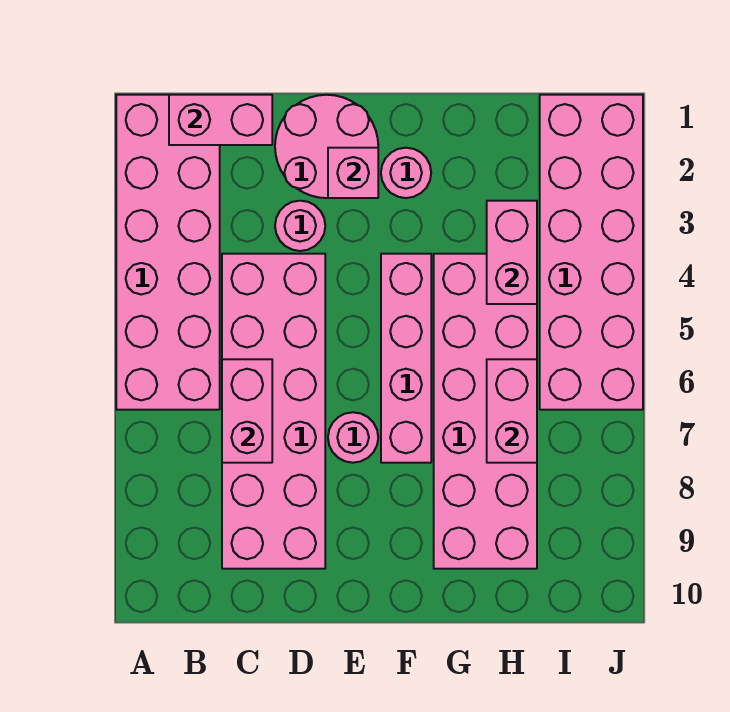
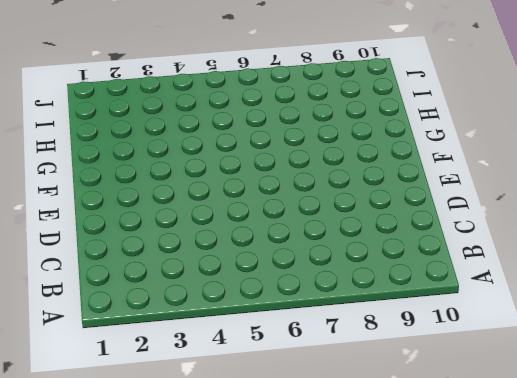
none -> pink brick A1:B6 level 1
none -> pink brick C4:D9 level 1
none -> pink round brick D1:E2 level 1

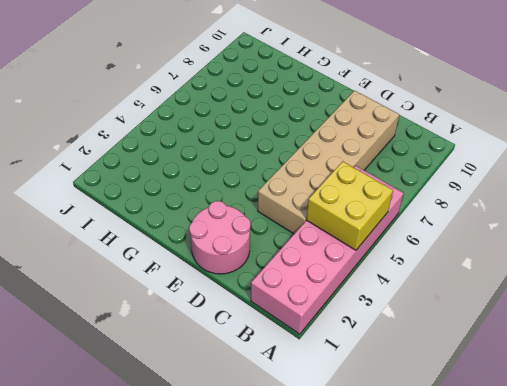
yellow brick A4:B5 level 2 -> none
tan brick C4:D9 level 1 -> pink brick C4:D9 level 1
none -> pink round brick D3 level 1
none -> pink round brick E7 level 1
none -> pink round brick F2 level 1

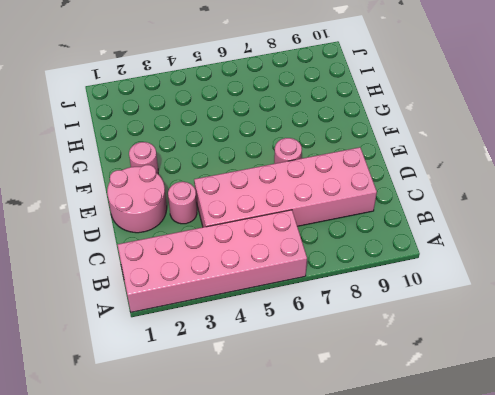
none -> pink brick F4:F7 level 1
none -> pink brick G4:H9 level 1
none -> pink brick I1:J6 level 1

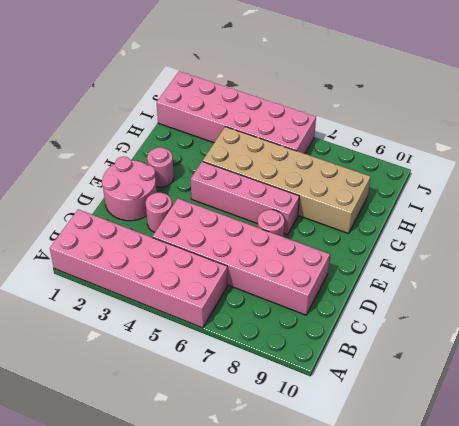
tan brick G4:H9 level 1 -> pink brick G4:H9 level 1
none -> pink brick B1:C1 level 2
none -> pink brick C6:C7 level 2
none -> pink brick E2 level 2

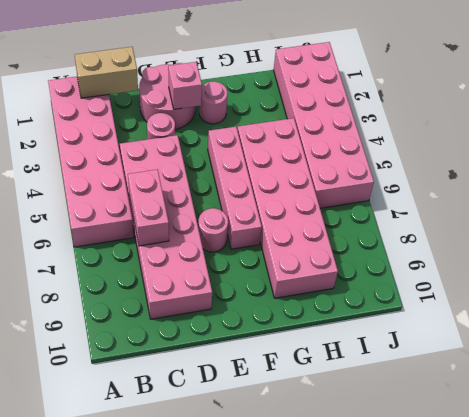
tan brick B1:C1 level 2 -> pink brick B1:C1 level 2
none -> pink brick H3:H4 level 2
none -> pink brick H6:H7 level 2

